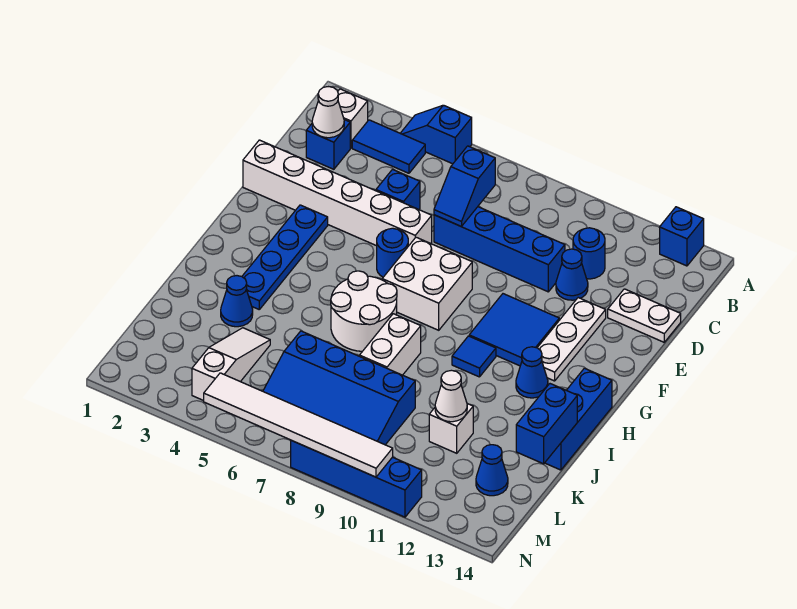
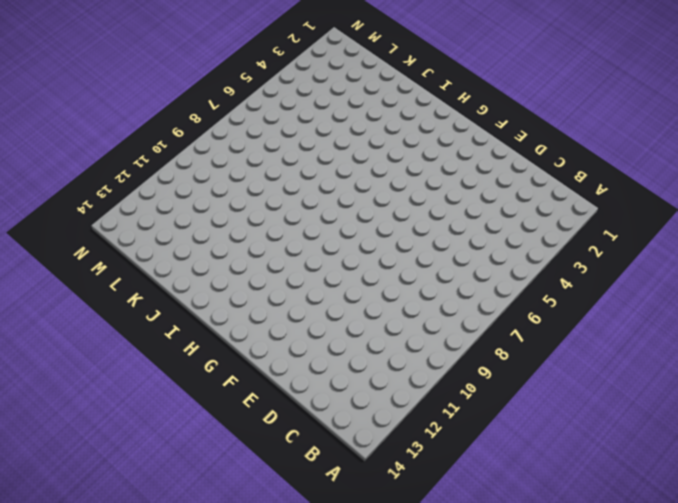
none -> blue slope A4:A5 level 1 top 5
none -> blue brick A13 level 1
none -> white brick B2 level 1
none -> blue tile B3:B4 level 1

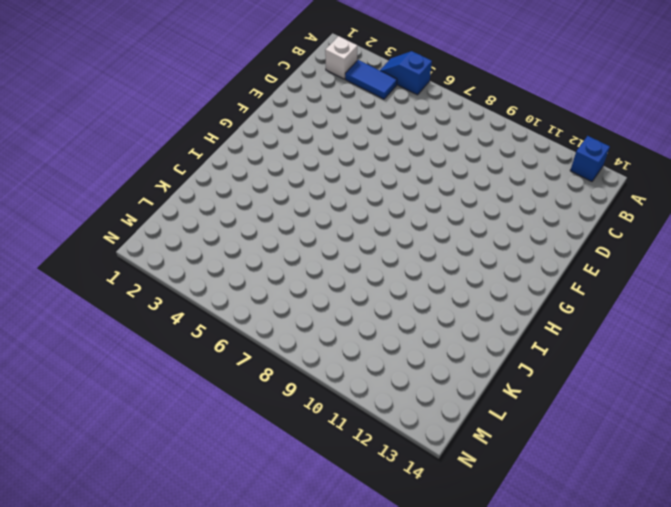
none -> blue brick C2 level 1
none -> blue round brick C11 level 1
none -> blue brick D5 level 1
none -> blue brick D7:D10 level 1

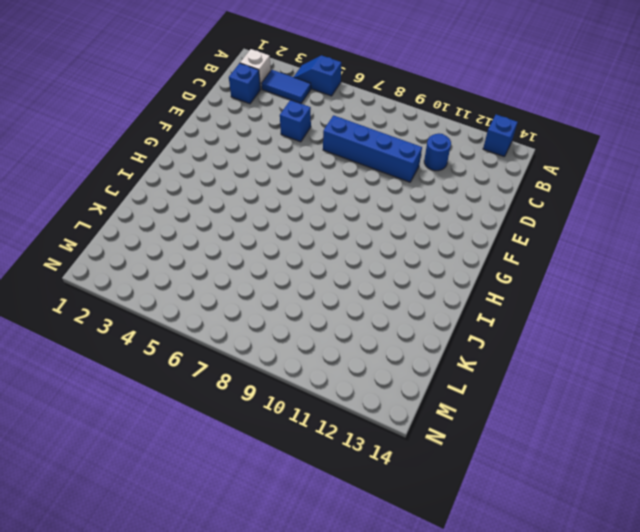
none -> blue cone D11 level 1
none -> white plate D13:D14 level 1
none -> white brick E1:E6 level 1
none -> white plate E12:G12 level 1

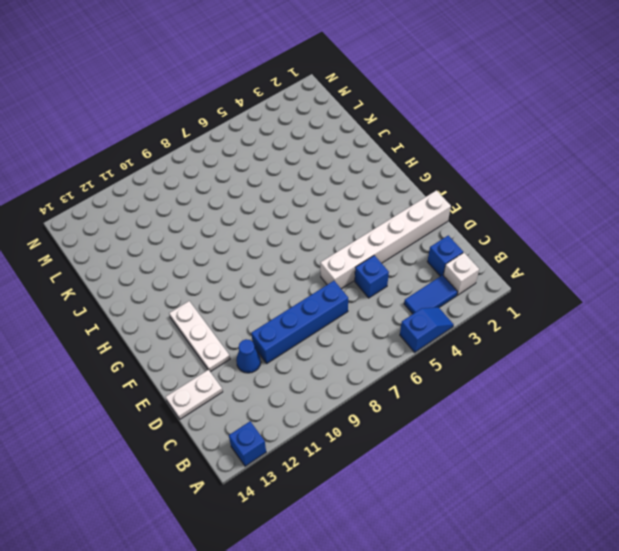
none -> blue round brick C11 level 1
none -> blue plate F3:I3 level 1
none -> blue round brick F6 level 1
none -> white brick F7:G8 level 1

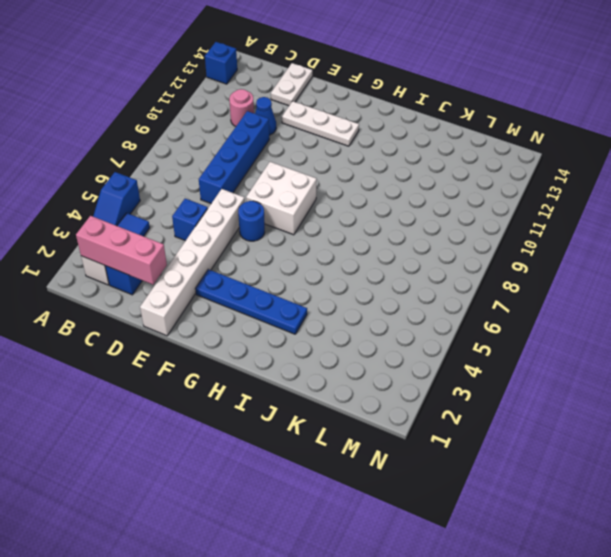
pink brick B2:D2 level 2 -> white cone C2 level 2
pink round brick C11 level 1 -> blue round brick C11 level 1
none -> blue tile F10:G11 level 1
none -> white round brick H6:I7 level 1
none -> blue tile H10 level 1
none -> blue cone H12 level 1

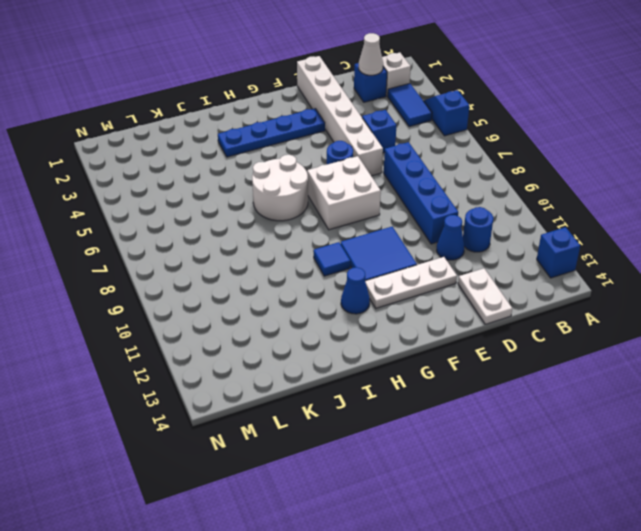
none -> blue brick H14:J14 level 1
none -> white brick I8:J8 level 1
none -> blue cone J3 level 1
none -> white slope K4:M4 level 1 top M

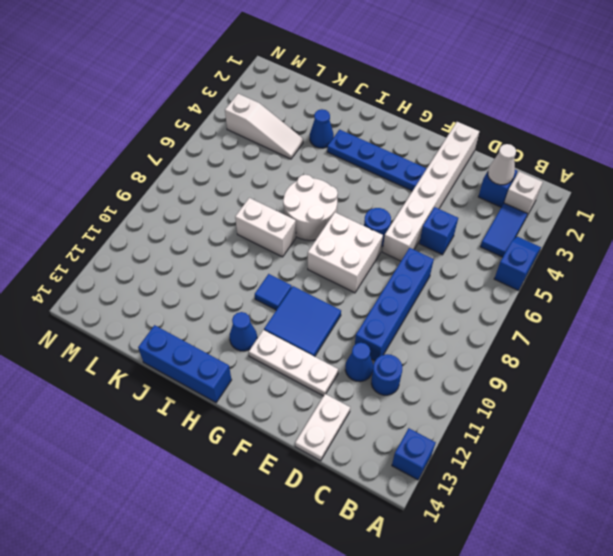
none -> blue slope K6:M9 level 1 top K
none -> white brick K11 level 1
none -> blue cone L13 level 1
none -> blue brick N8:N11 level 1

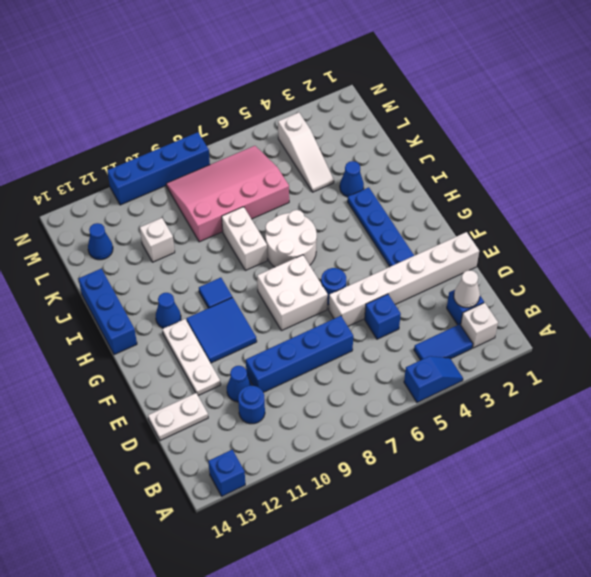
pink slope K6:M9 level 1 top K -> blue slope K6:M9 level 1 top K
none -> blue slope C7:D7 level 2 top C
none -> blue brick J14:K14 level 2
none -> white cone K11 level 2
none -> white tile N5:N10 level 2

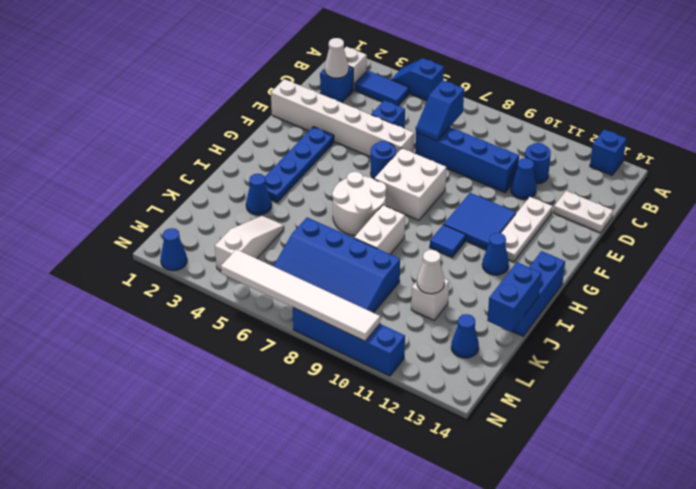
blue cone N2 level 1 -> none

